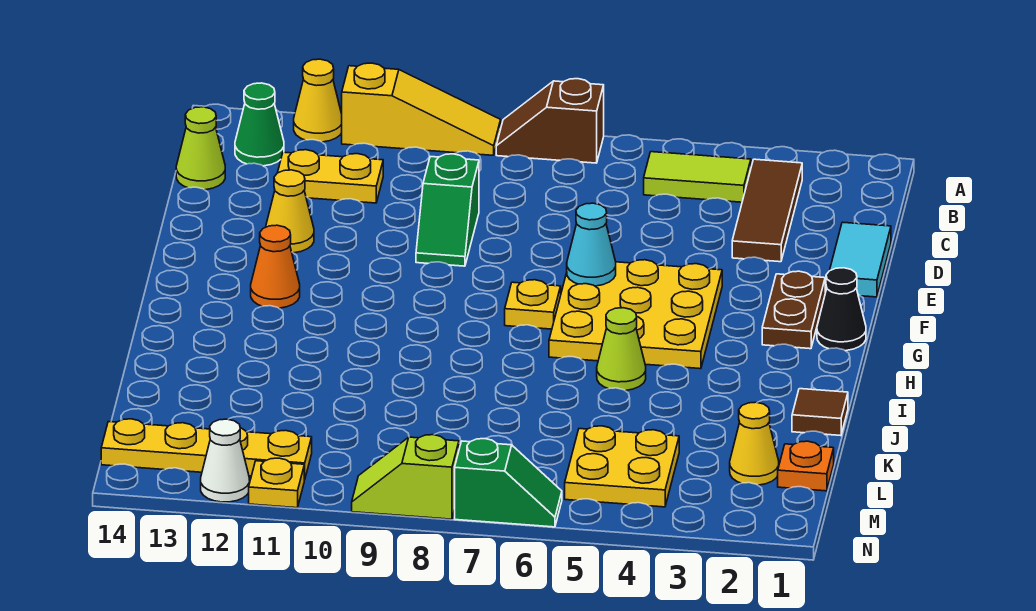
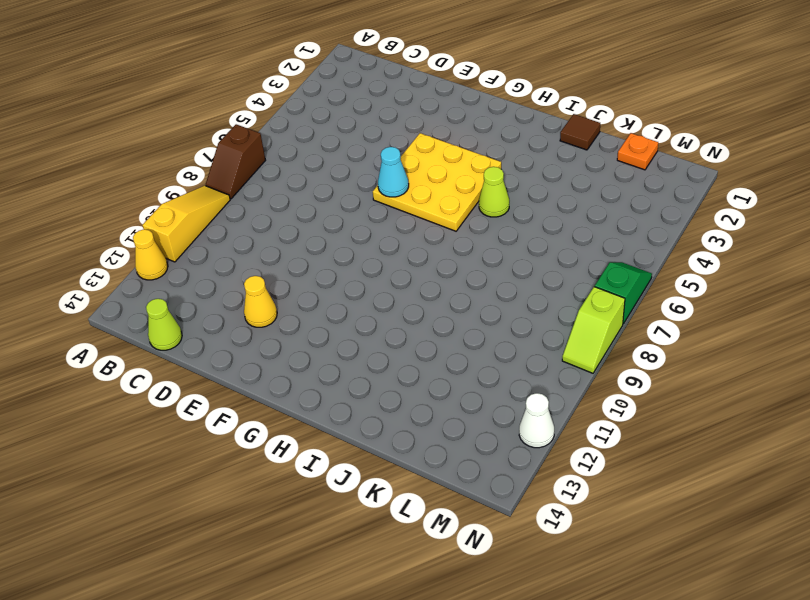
none -> brown tile B3:D3 level 1
none -> lime tile B4:B5 level 1
none -> green cone B13 level 1

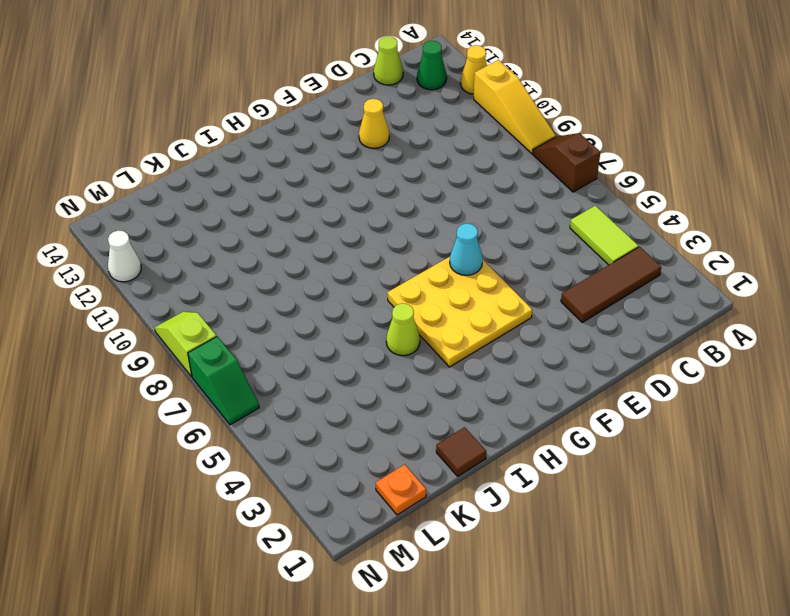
none -> yellow plate C11:C12 level 1
none -> cyan tile D1:E1 level 1
none -> green slope D9:E9 level 1 top D

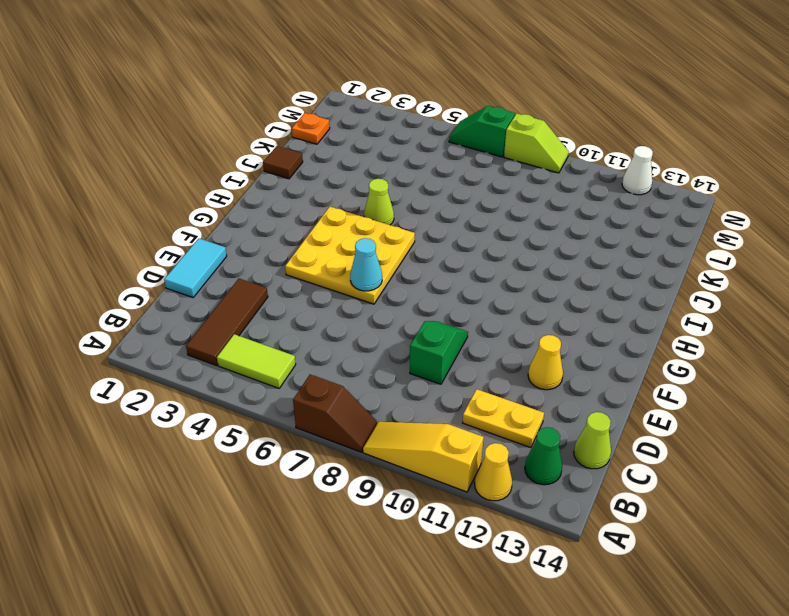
none -> brown plate F2:G2 level 1
none -> black cone G1 level 1
none -> yellow plate G7 level 1

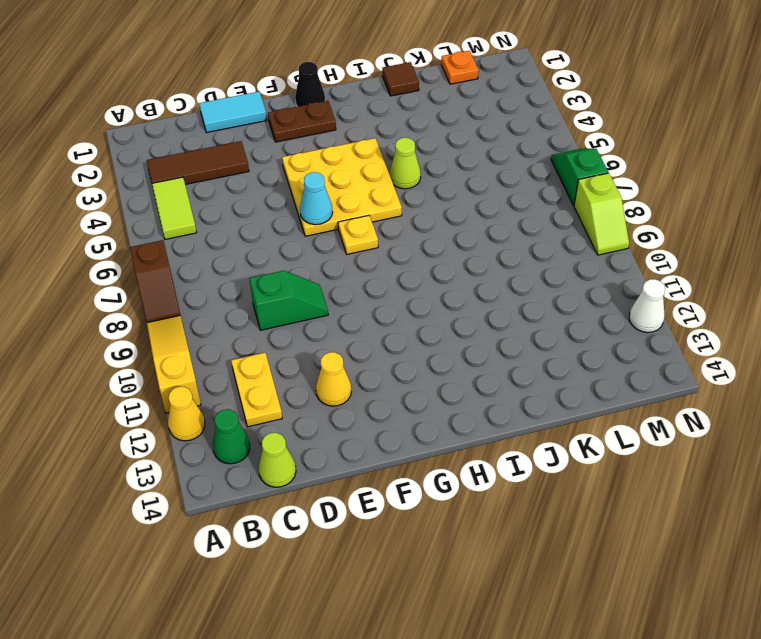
none -> orange cone G12 level 1
none -> yellow cone L2 level 1
none -> yellow plate L4:M5 level 1

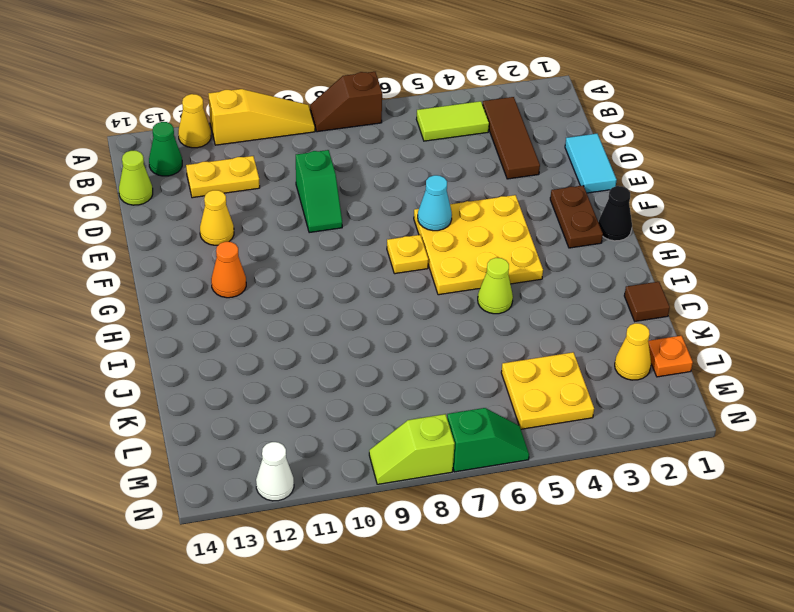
none -> yellow plate M11:M14 level 1
none -> yellow plate N11 level 1

